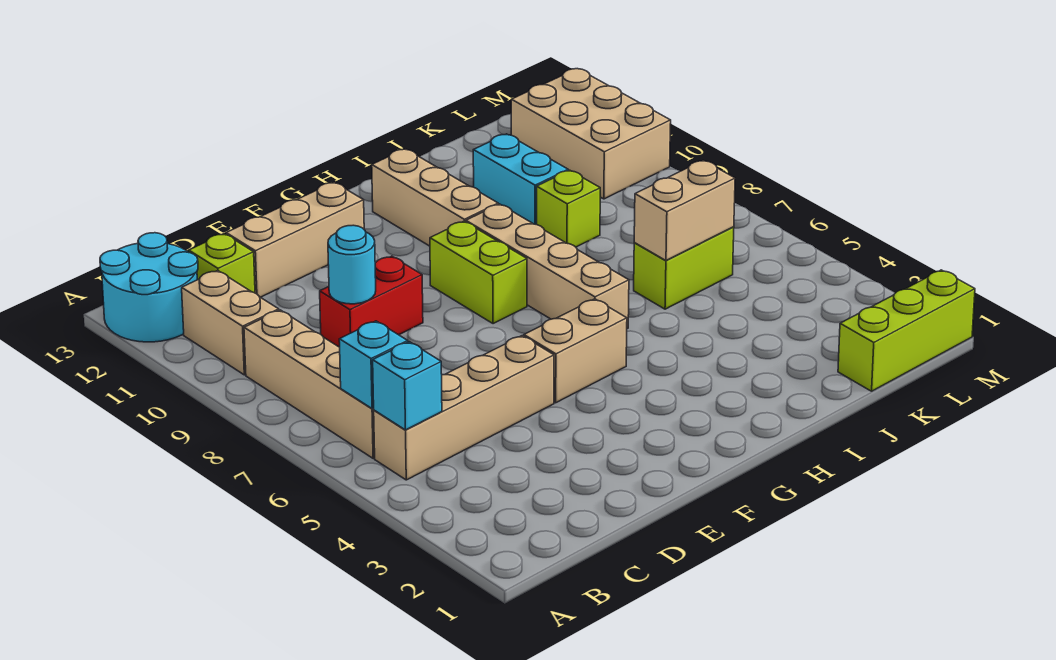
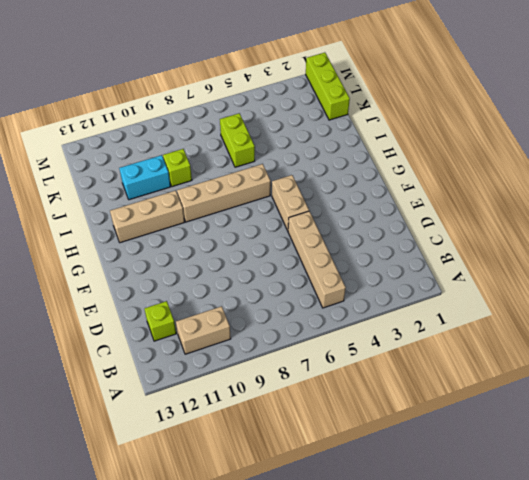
none -> cyan round brick A12:B13 level 1
none -> tan brick B6:B9 level 1
none -> red brick D9:E9 level 1

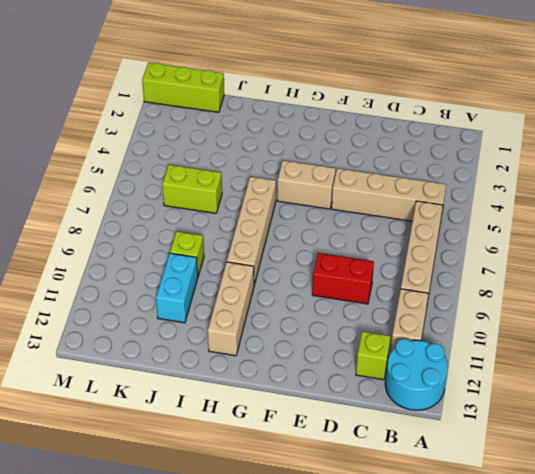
none -> tan brick D12:F12 level 1
none -> lime brick G8:G9 level 1
none -> tan brick L10:M12 level 1

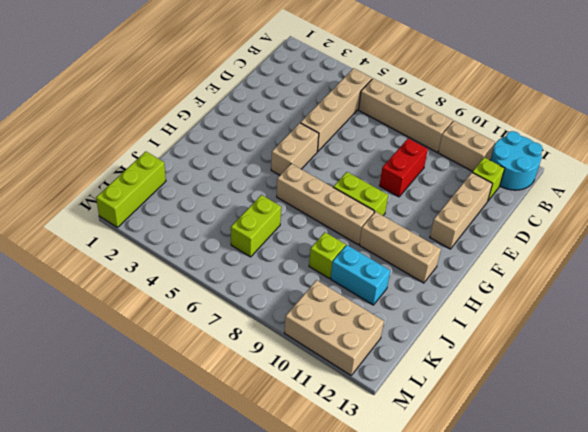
none -> cyan brick B5 level 2
none -> cyan brick B6 level 2
none -> cyan round brick D9 level 2

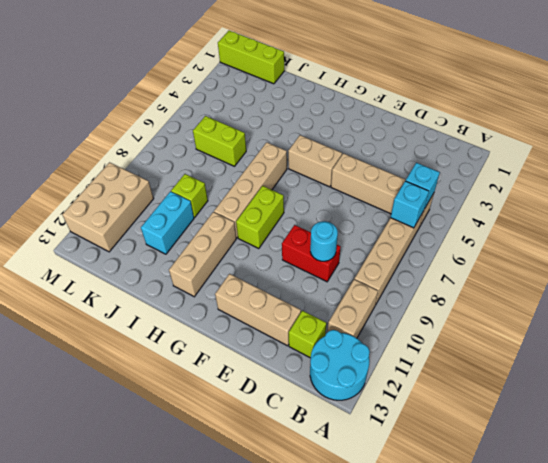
none -> tan brick J6:K6 level 2

